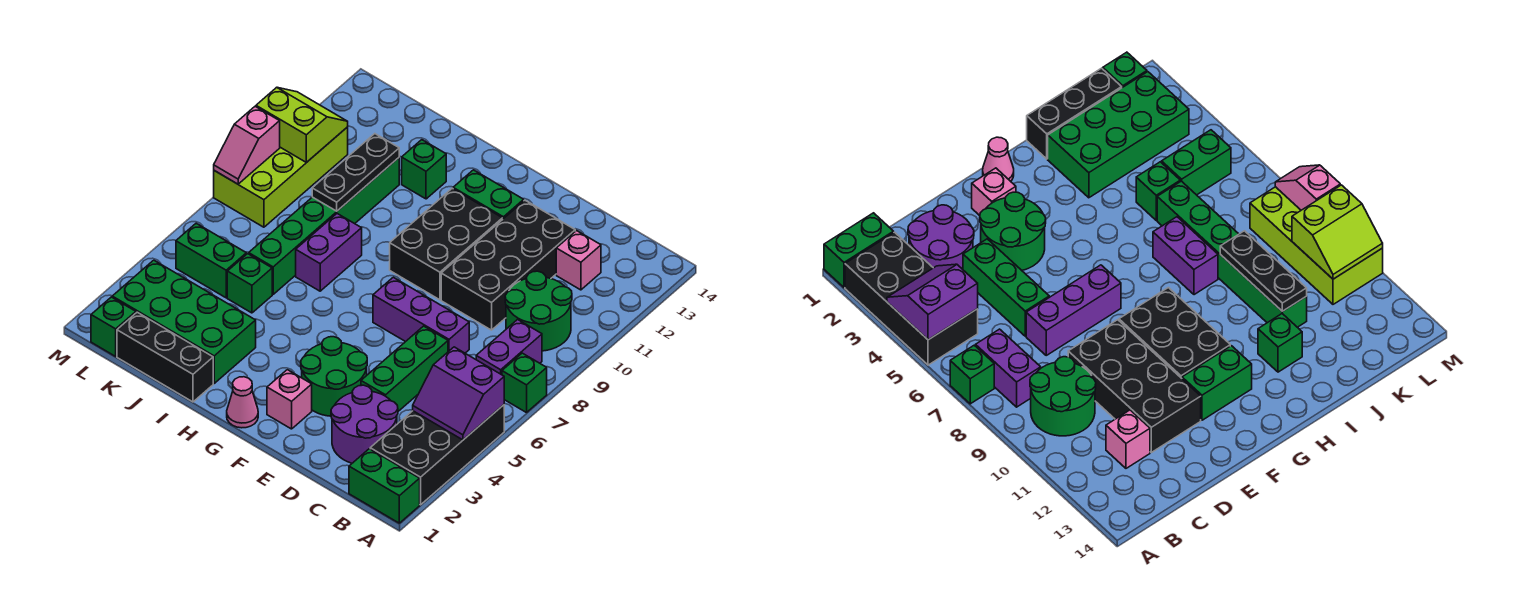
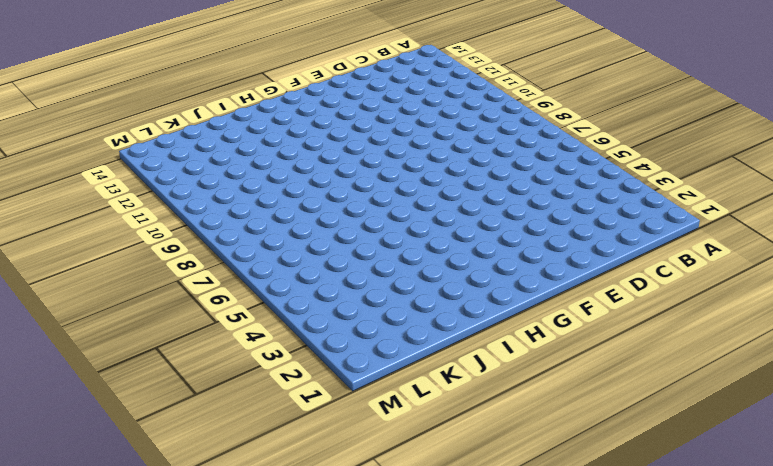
none -> green brick A1:B1 level 1
none -> black brick A2:B5 level 1
none -> green brick A7 level 1

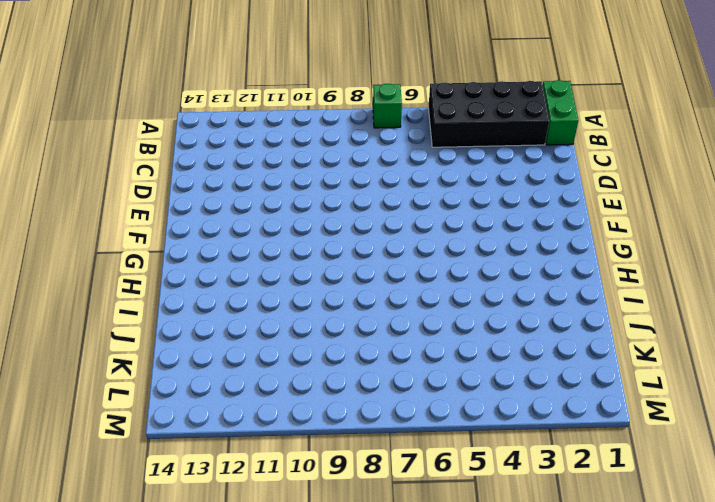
none -> purple brick B7:B8 level 1
none -> green round brick B9:C10 level 1
none -> purple round brick C2:D3 level 1

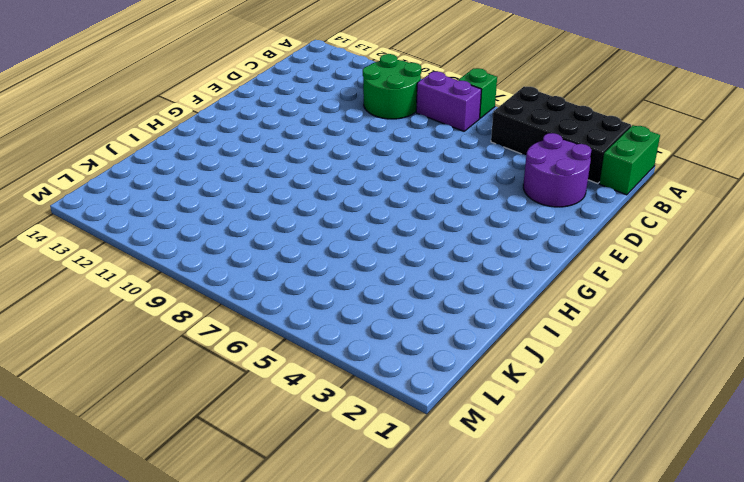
none -> pink brick C12 level 1
none -> green brick D4:D6 level 1
none -> purple brick D7:F7 level 1

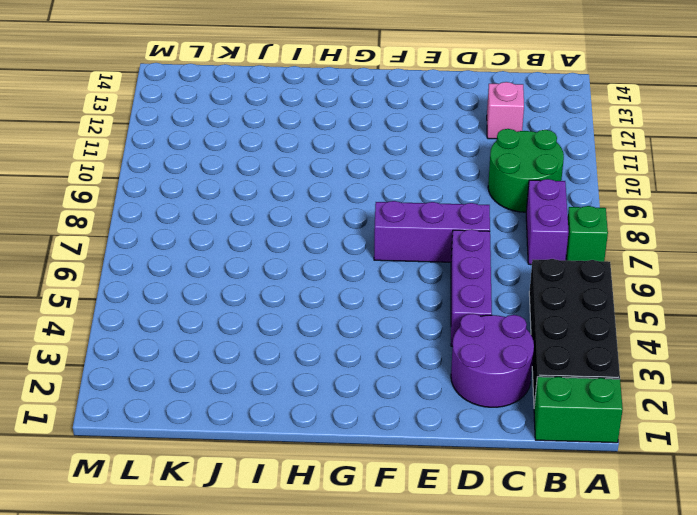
purple brick D4:D6 level 1 -> green brick D4:D6 level 1
none -> black brick D9:E12 level 1
none -> green round brick E3:F4 level 1
none -> pink brick F2 level 1

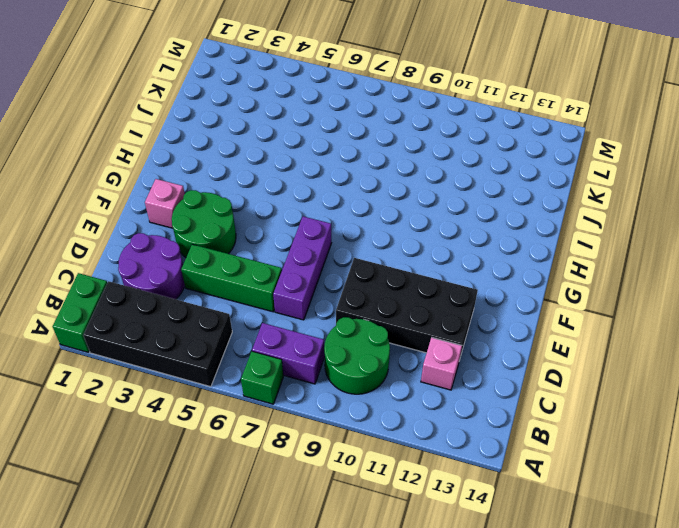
none -> black brick F9:G11 level 1
none -> green brick F12:G12 level 1
none -> pink cone G1 level 1

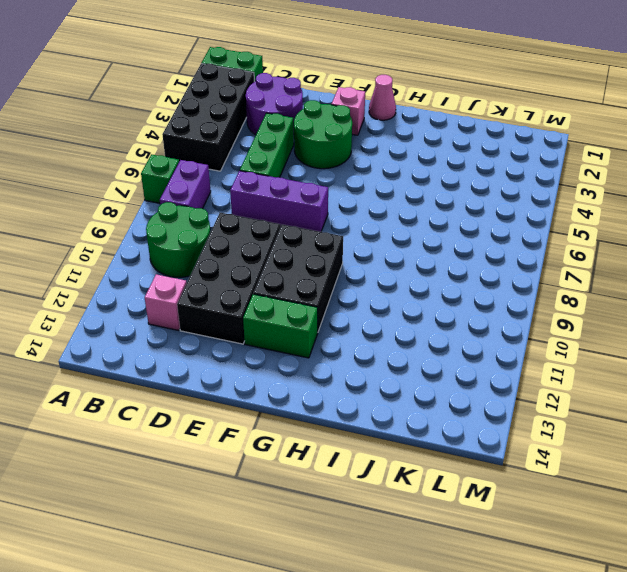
none -> black brick I1:K1 level 1
none -> green brick I2:L3 level 1
none -> purple brick I7:I8 level 1

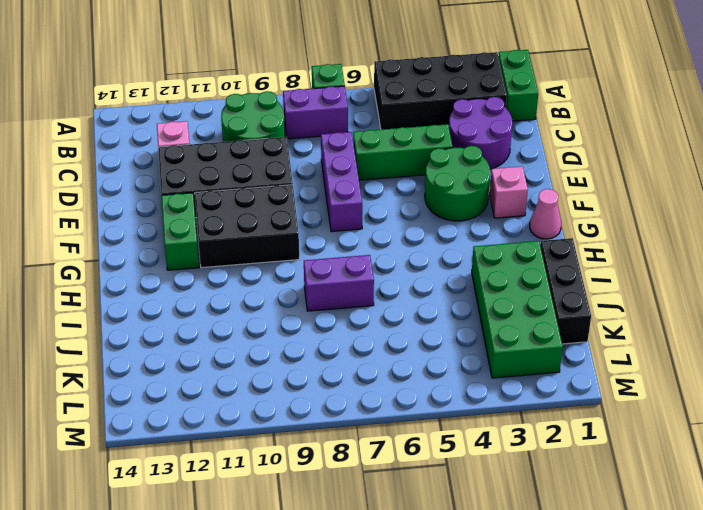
none -> green brick I12 level 1
none -> green brick J5 level 1
none -> green brick J6:J11 level 1

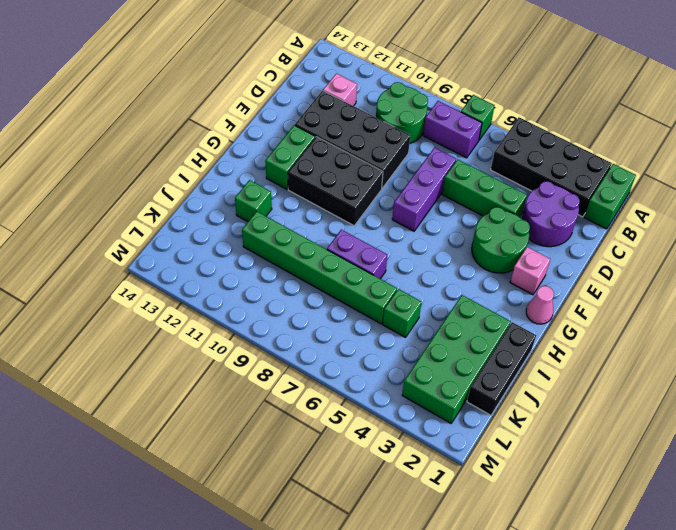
none -> green brick K5:L5 level 1
none -> green brick L1 level 1
none -> lime brick L8:M11 level 1

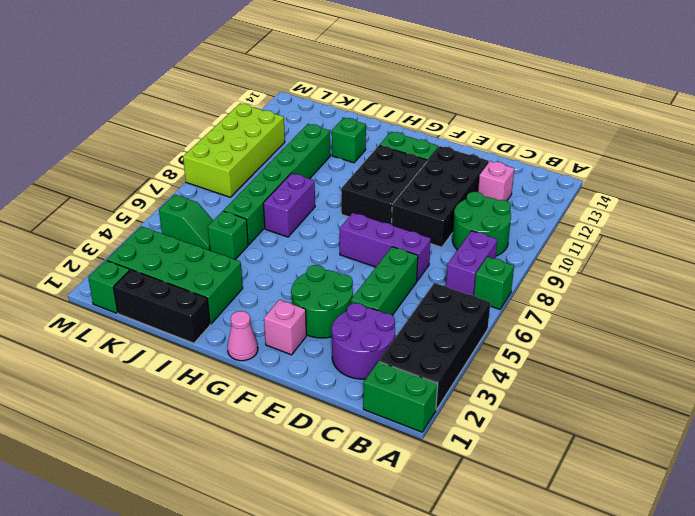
green slope K5:L5 level 1 top L -> green brick K5:L5 level 1
none -> purple slope A4:B5 level 2 top 5
none -> black plate J9:J11 level 2
none -> lime slope L10:M11 level 2 top 10

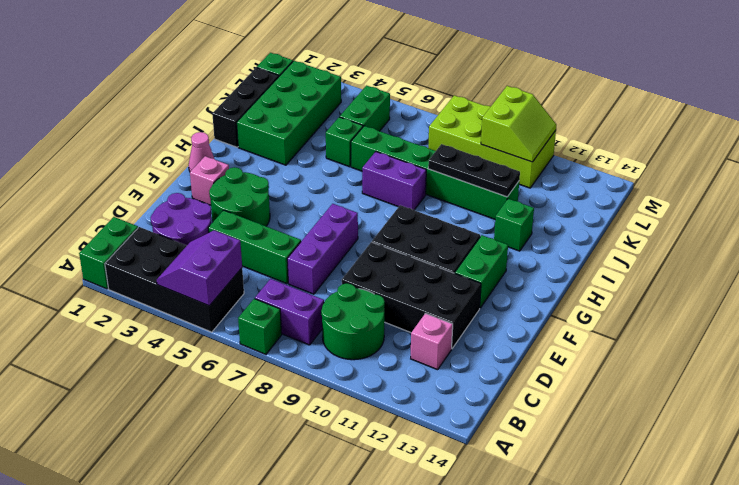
none -> pink slope M8:M9 level 2 top 9

